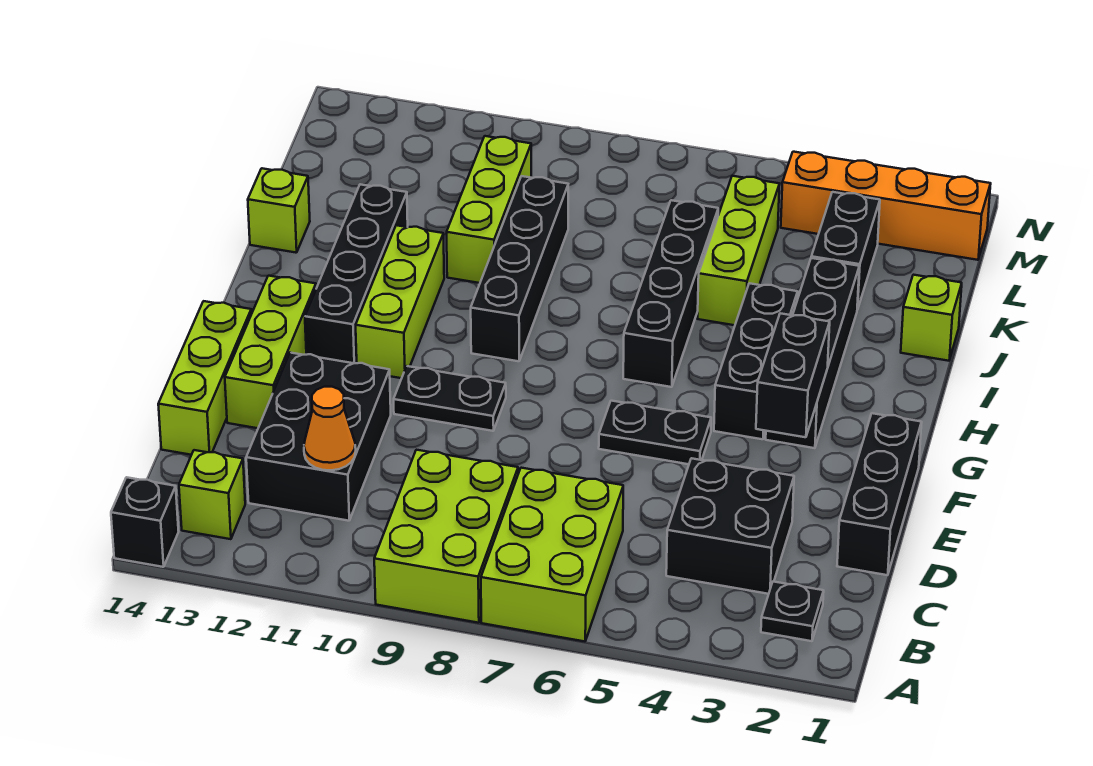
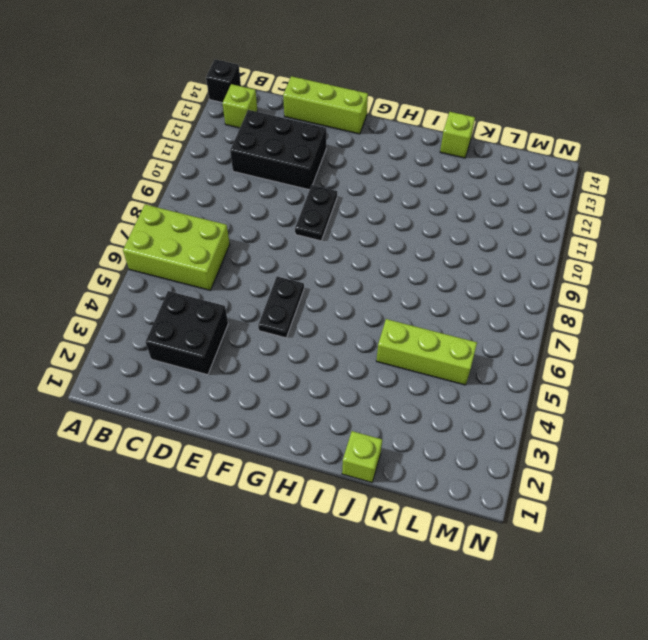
none -> lime brick A8:C9 level 1
none -> black plate B2 level 1
none -> black brick D1:F1 level 1

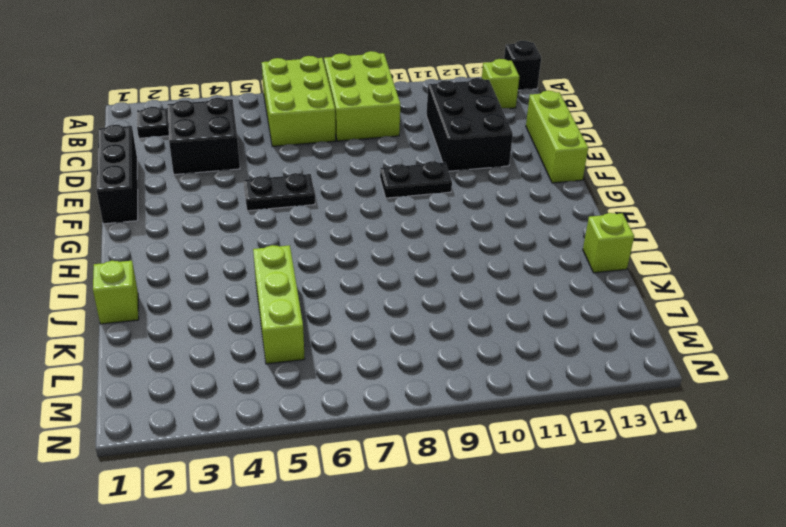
none -> lime brick E13:G13 level 1
none -> black brick G3:J3 level 1
none -> black brick G4:I4 level 1

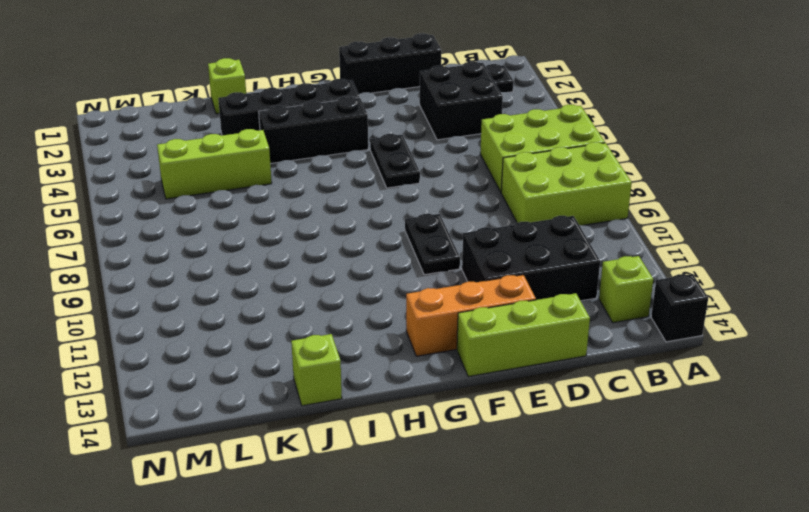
orange brick E13:G13 level 1 -> lime brick E13:G13 level 1
none -> lime brick G11:I11 level 1
none -> black brick G12:J12 level 1
none -> black brick H6:K6 level 1

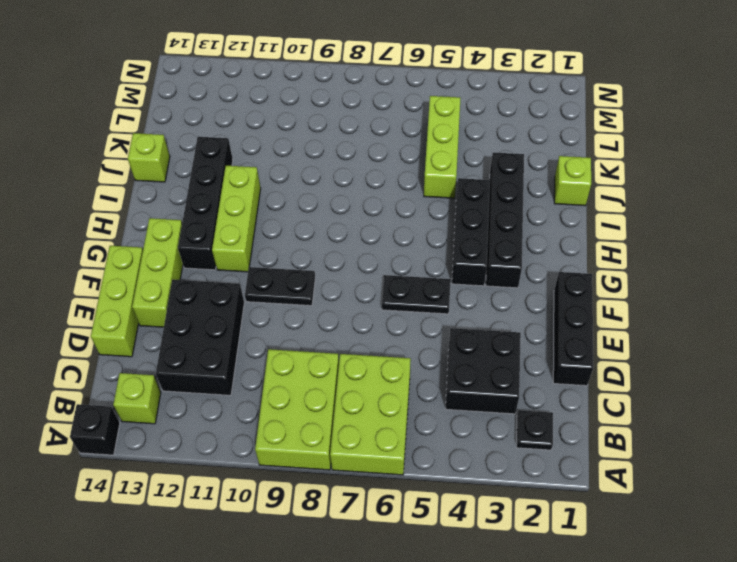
none -> black brick H6:K6 level 1
none -> black brick H9:K9 level 1
none -> lime brick J10:L10 level 1

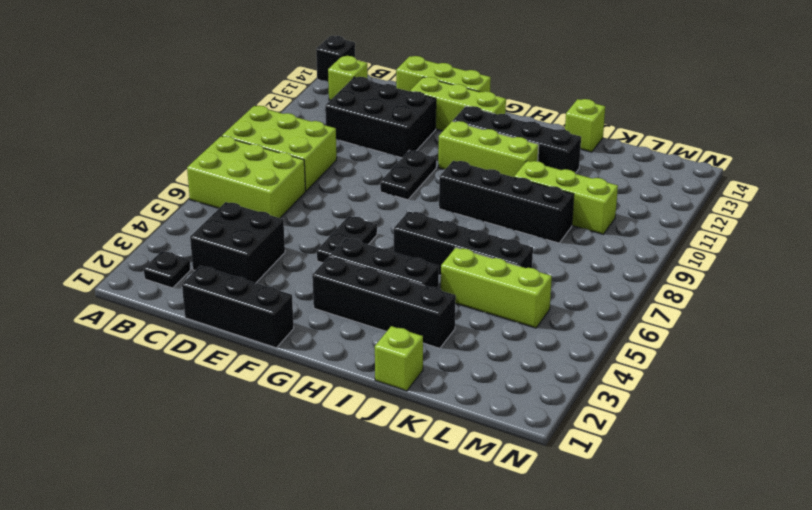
none -> black brick K3:L3 level 1
none -> orange brick M1:M4 level 1
none -> orange cone C11 level 2

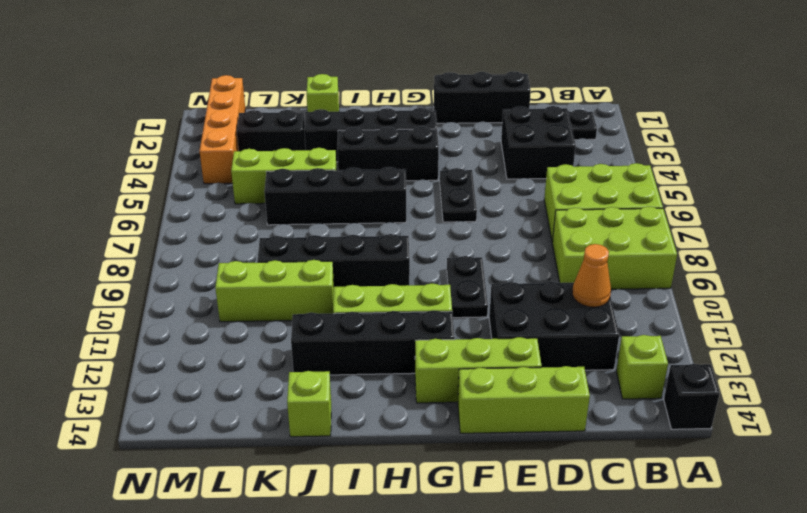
none -> black brick F3:G3 level 2

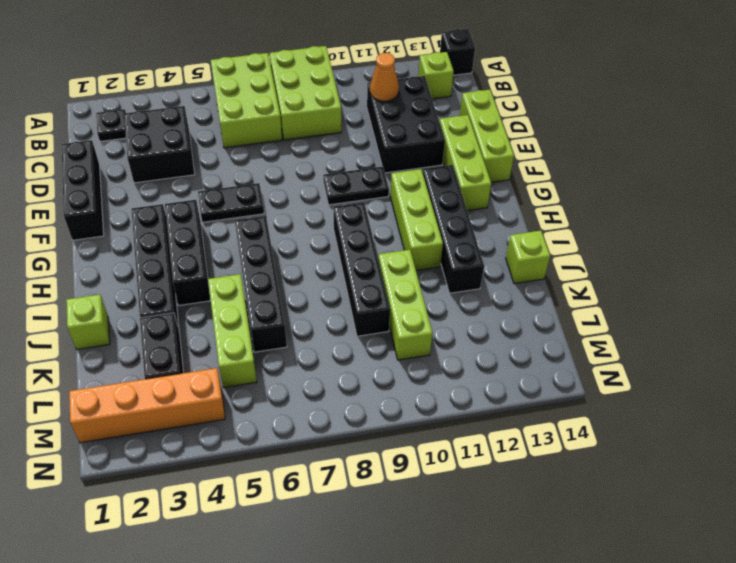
none -> black brick F3:G3 level 2

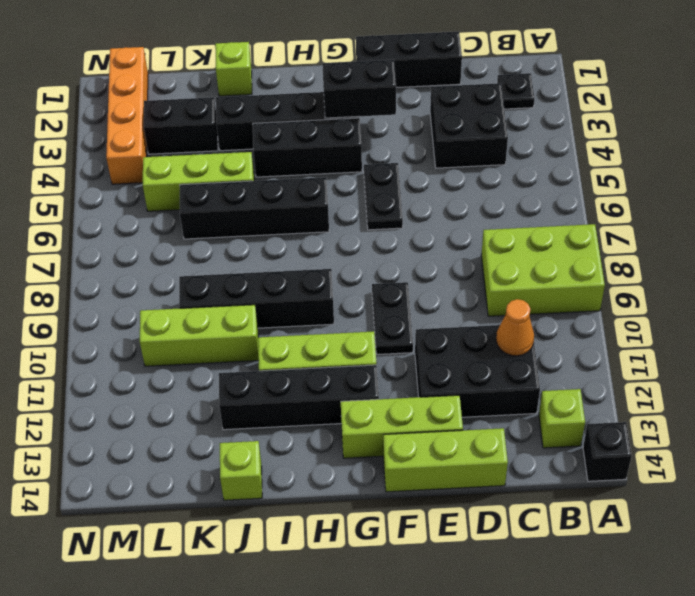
none -> lime brick A6:C7 level 1

